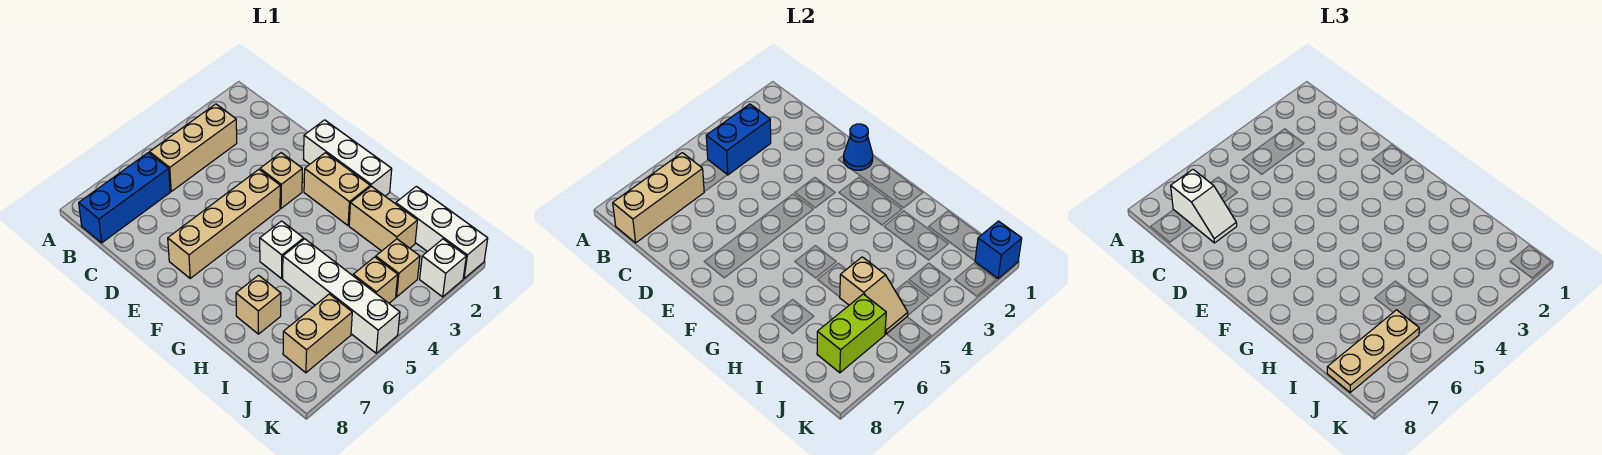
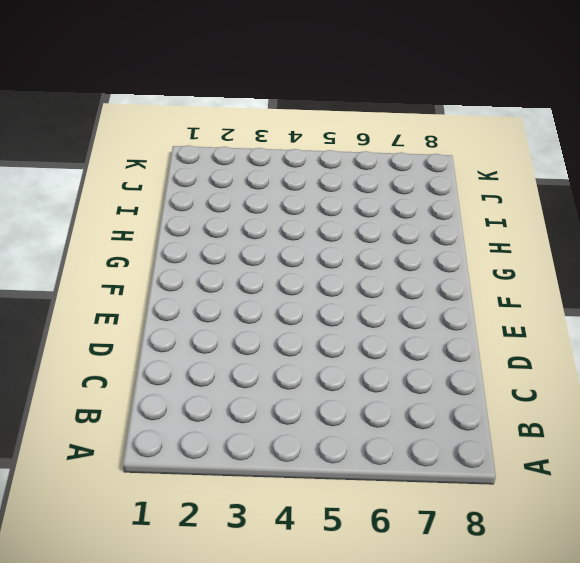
none -> tan brick B3:B5 level 1
none -> blue brick B6:B8 level 1
none -> white brick E1:G1 level 1

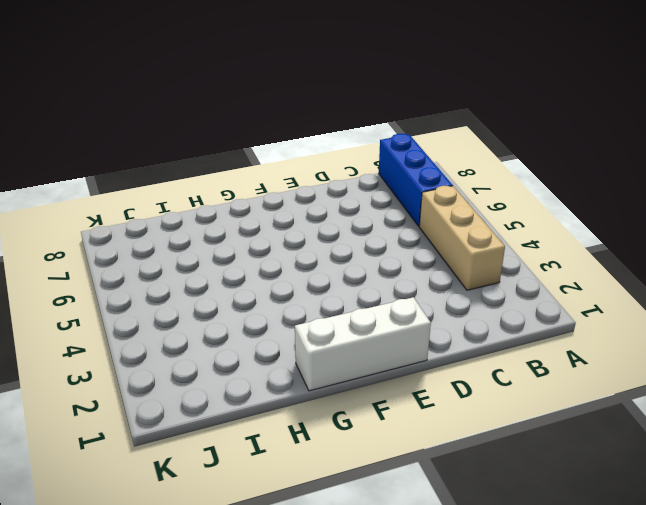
none -> tan brick E3 level 1
none -> tan brick E4:E7 level 1
none -> tan brick F2:G2 level 1

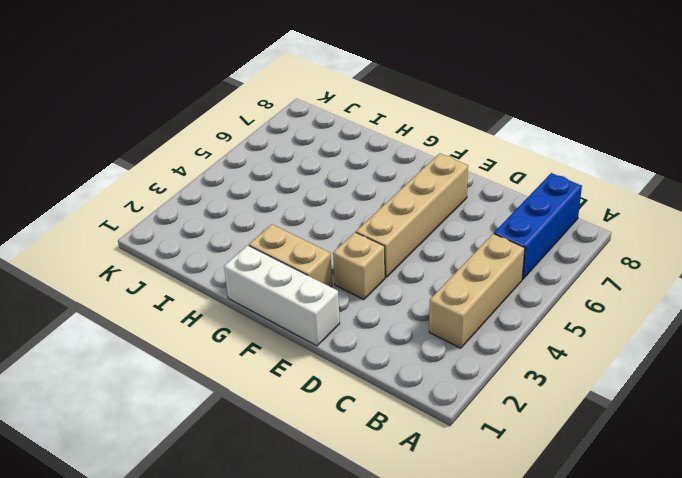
none -> white brick G5 level 1
none -> tan brick H2:I2 level 1
none -> white brick H5:K5 level 1

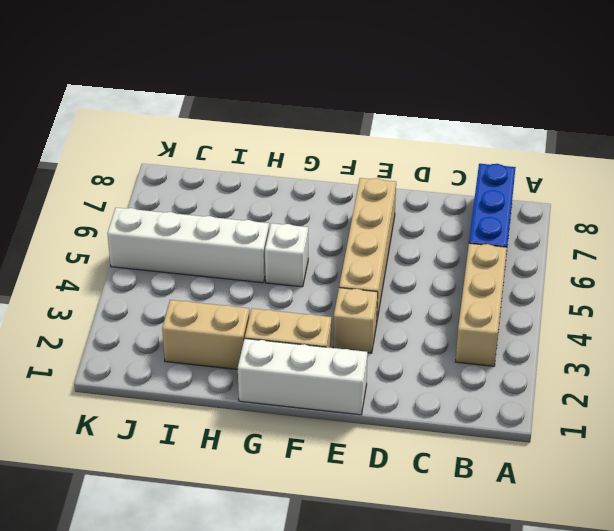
none -> tan brick H7 level 1
none -> white brick I1:K1 level 1
none -> tan brick J3 level 1

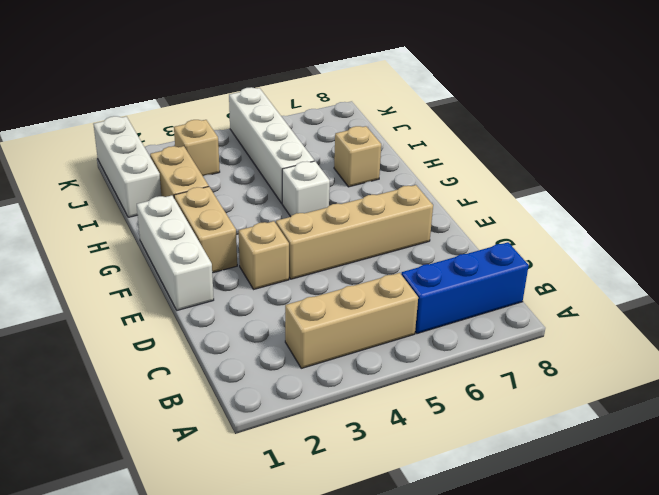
none -> tan brick J4 level 1
none -> tan brick J6:J7 level 1
none -> white brick K2 level 1

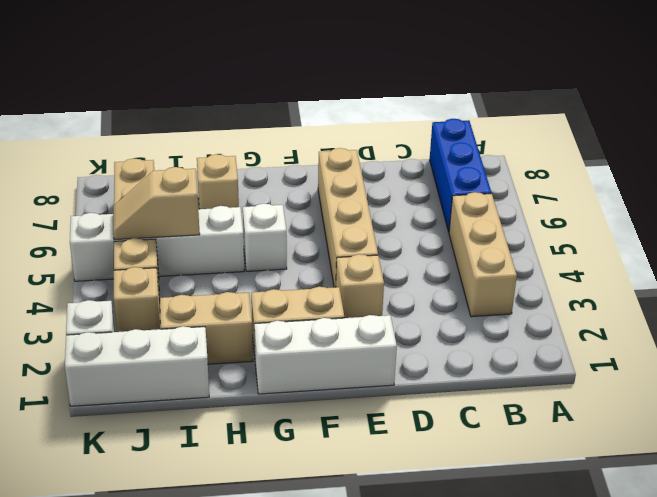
none -> blue brick B3:B4 level 2
none -> tan brick B6:B8 level 2
none -> blue cone E1 level 2

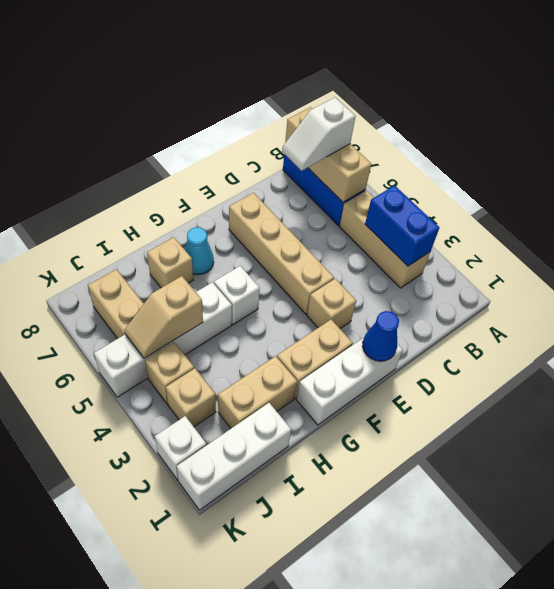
cyan cone G7 level 1 -> none
none -> lime brick J6:J7 level 2
none -> blue brick K1 level 2
none -> tan plate J6:J8 level 3

